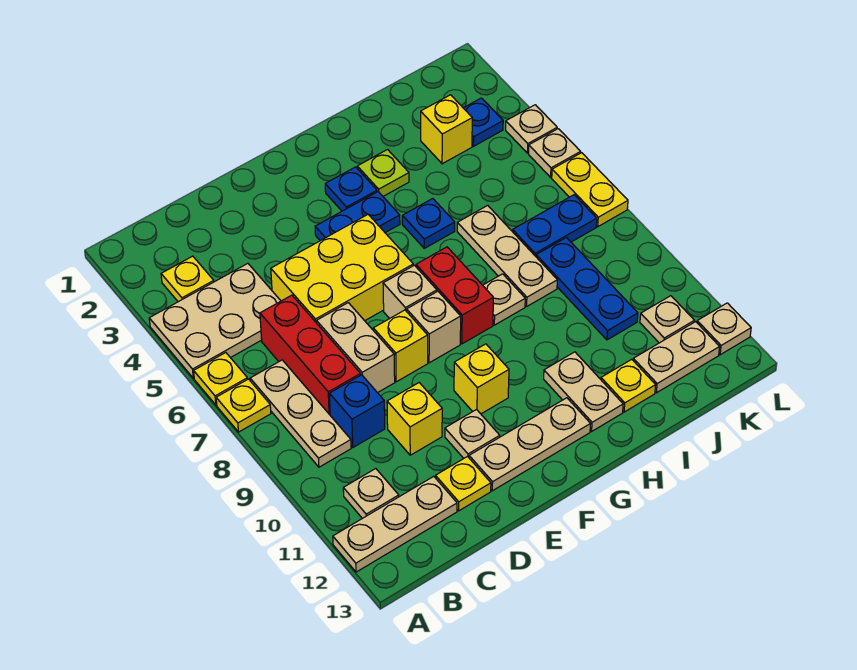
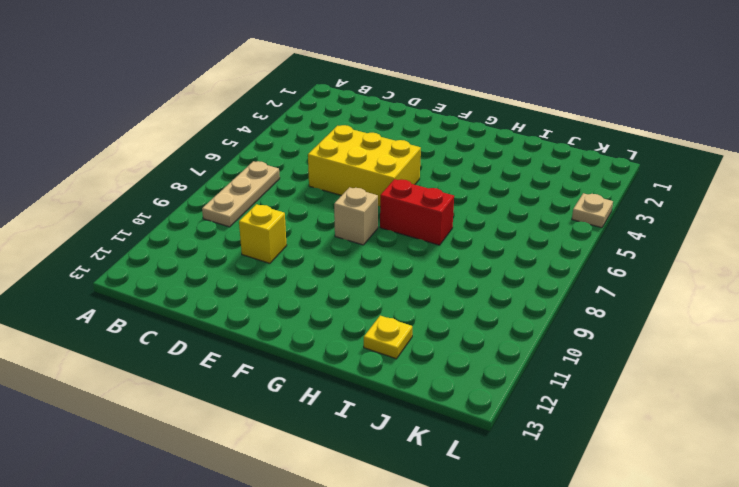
red brick G7:H7 level 1 -> red brick G7:G8 level 1
none -> tan plate A4:C5 level 1
none -> yellow plate A6 level 1
none -> yellow plate A7 level 1
none -> tan plate A12:C12 level 1

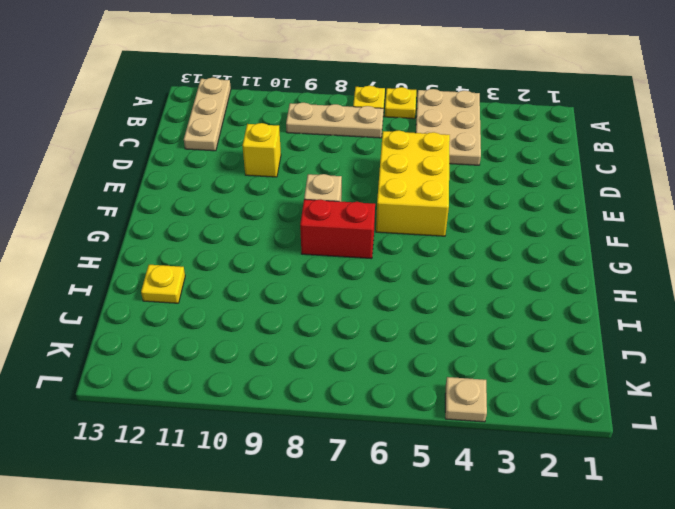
none -> yellow plate B3 level 1
none -> tan plate B11 level 1
none -> red brick C6:C8 level 1
none -> blue brick C9 level 1

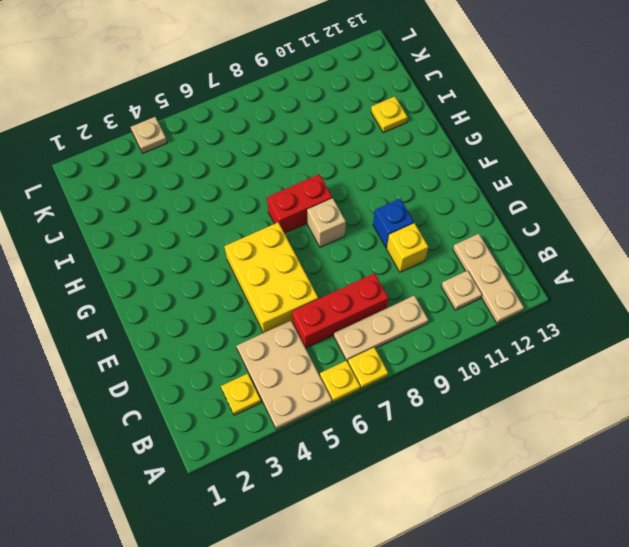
blue brick E10 level 1 -> blue brick C9 level 1
none -> tan brick D7:D8 level 1
none -> yellow plate D12 level 1
none -> yellow brick E8 level 1
none -> tan plate E11 level 1

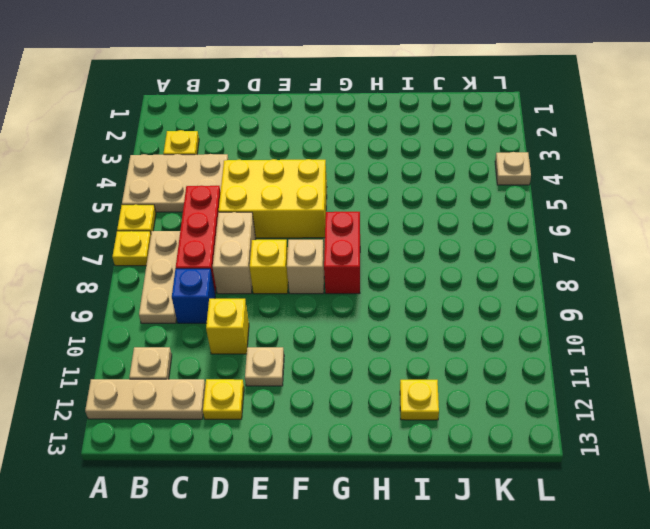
none -> tan plate E12:G12 level 1
none -> blue plate F4:G4 level 1
none -> tan brick F7 level 1
none -> yellow brick F10 level 1

